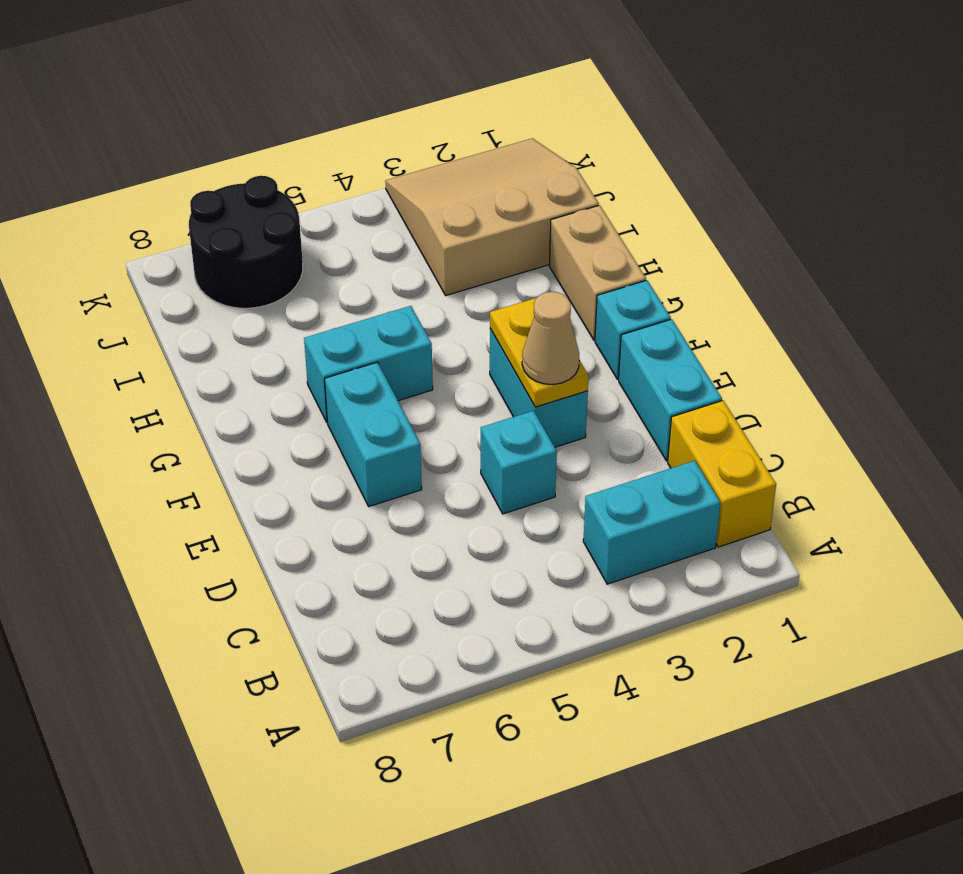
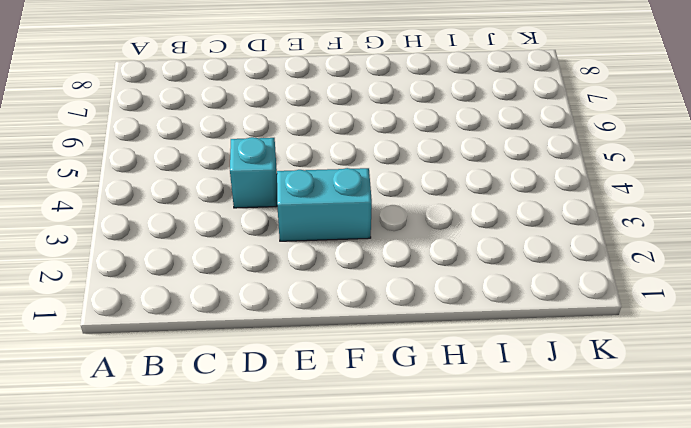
none -> yellow brick B1:C1 level 1
none -> cyan brick B2:B3 level 1
none -> cyan brick D1:E1 level 1

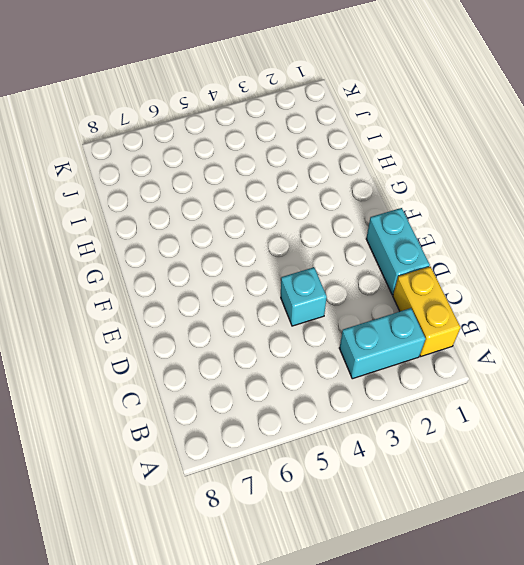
none -> cyan brick E3:F3 level 1
none -> cyan brick E6:F6 level 1
none -> cyan brick F1 level 1

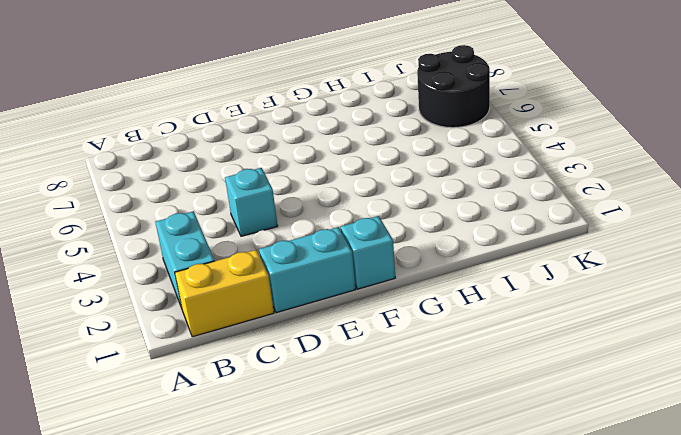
none -> cyan brick E3:F3 level 1
none -> cyan brick E6:F6 level 1
none -> tan brick G1:H1 level 1

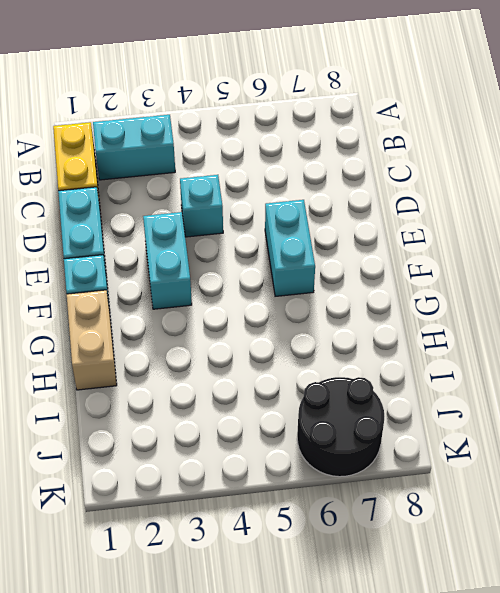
none -> cyan brick G5:G6 level 1
none -> tan slope I1:K3 level 1 top I
none -> yellow plate E3:F3 level 2

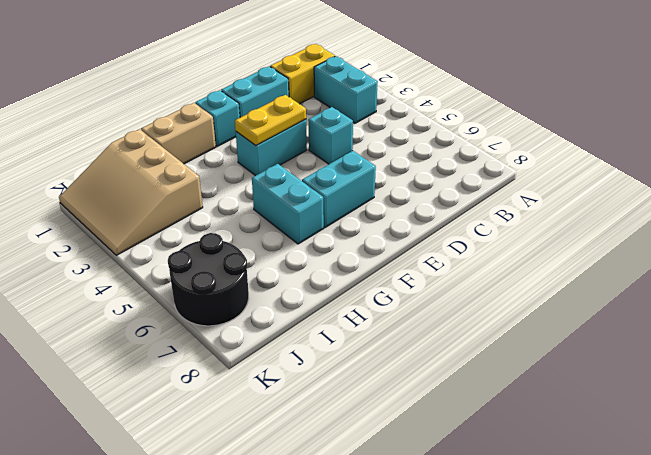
none -> tan cone E3 level 3

